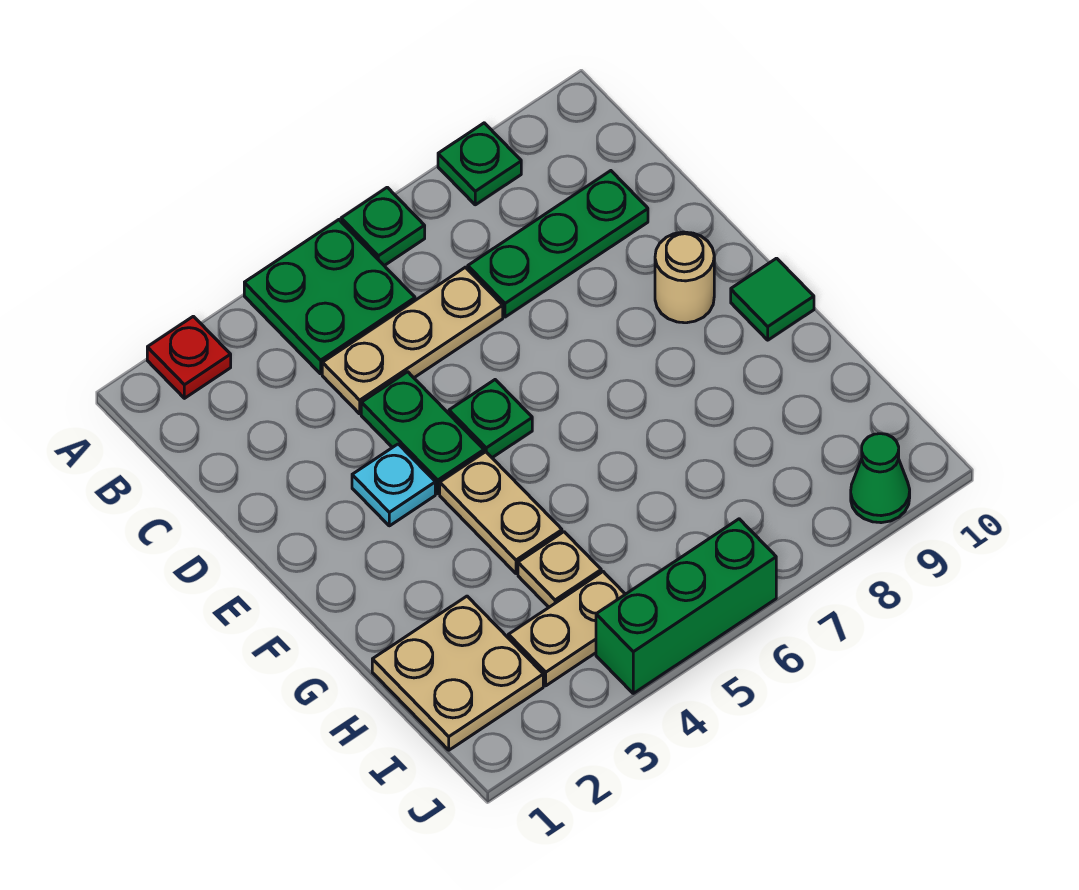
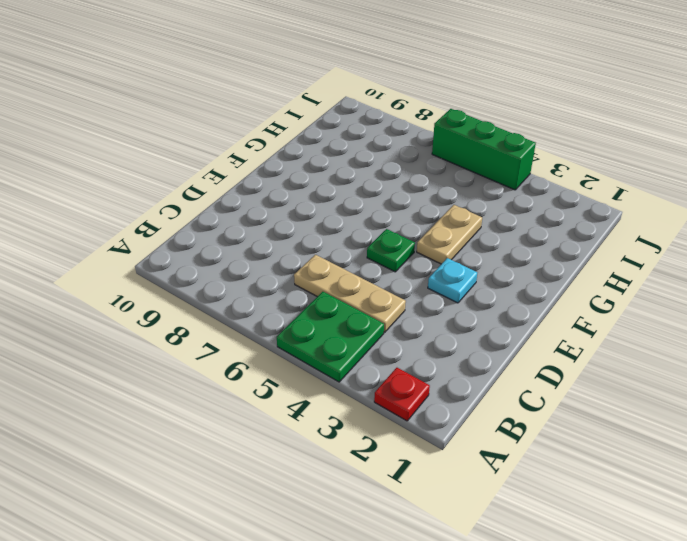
none -> green plate A6 level 1
none -> green plate A8 level 1
none -> green plate C7:C9 level 1

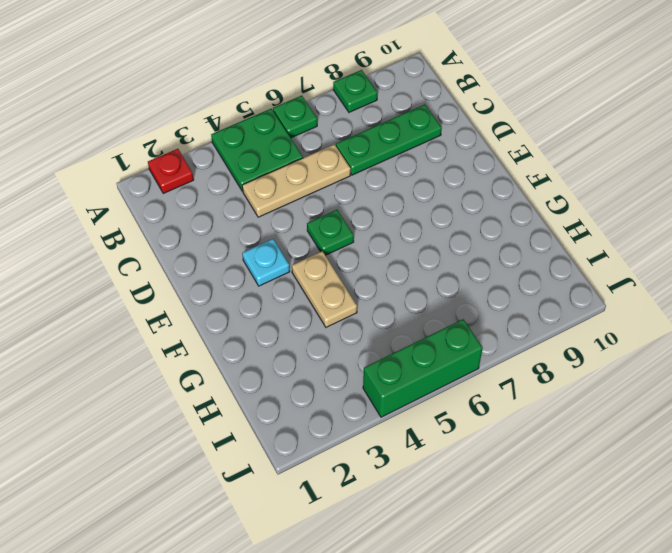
none -> green plate D4:E4 level 1
none -> tan round brick E9 level 1
none -> green tile F10 level 1

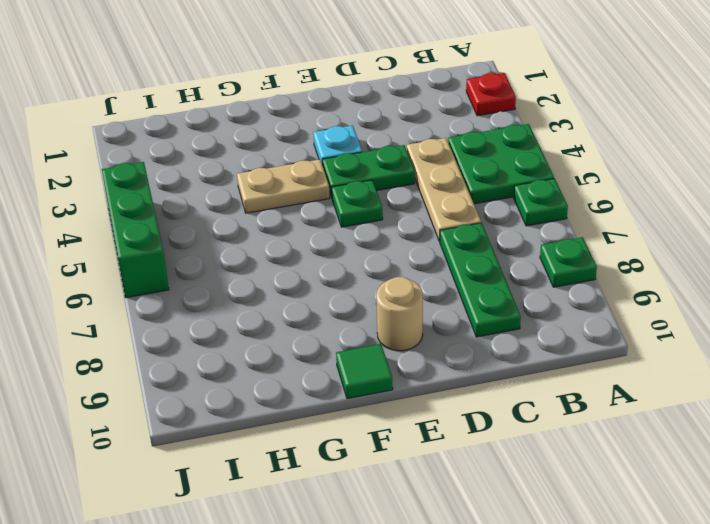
none -> tan plate H1:I2 level 1
none -> tan plate H4 level 1
none -> tan plate I3:I4 level 1

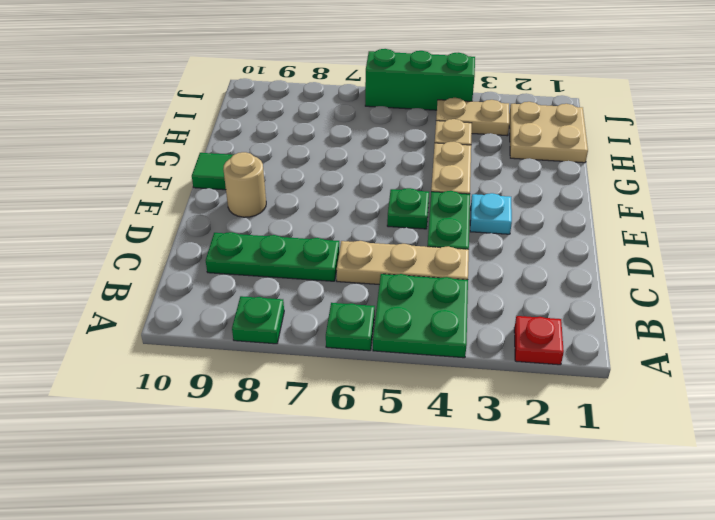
none -> green cone J9 level 1

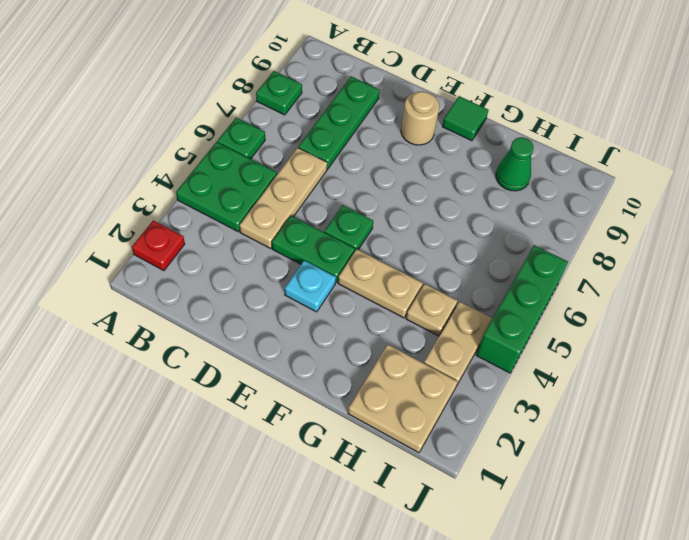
green cone H9 level 1 -> green cone J9 level 1

